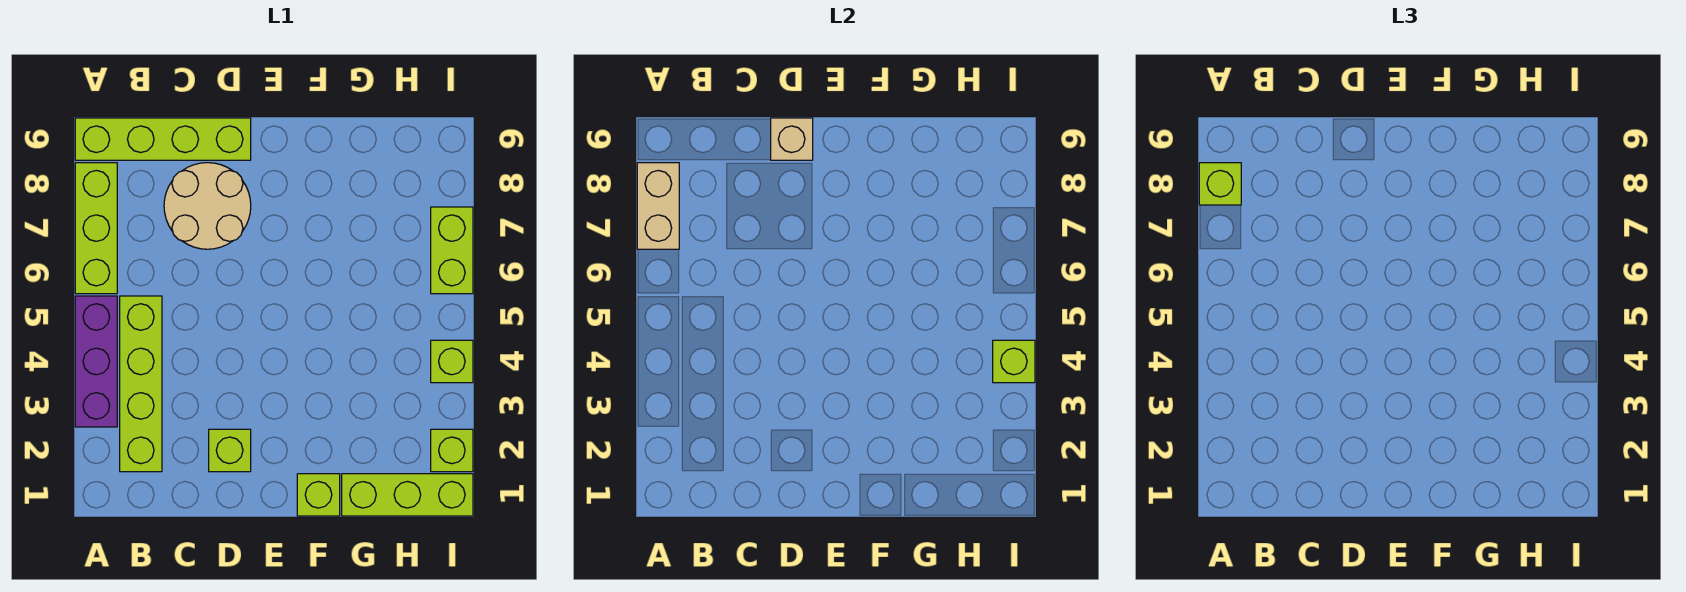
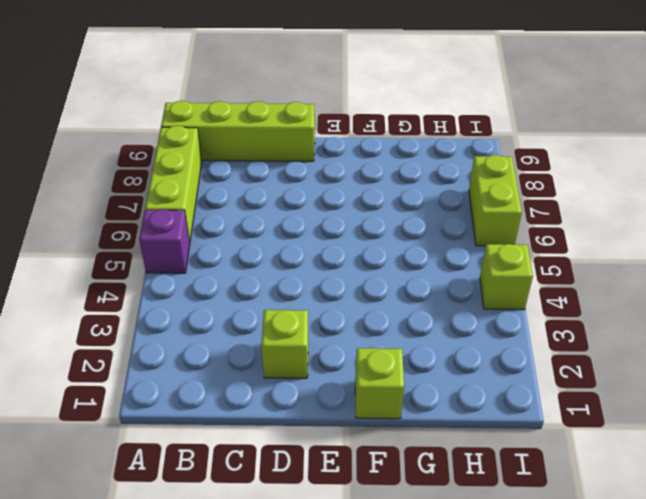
purple brick A5 level 1 -> purple brick A3:A5 level 1
none -> lime brick B2:B5 level 1
none -> tan round brick C7:D8 level 1
none -> lime brick G1:I1 level 1

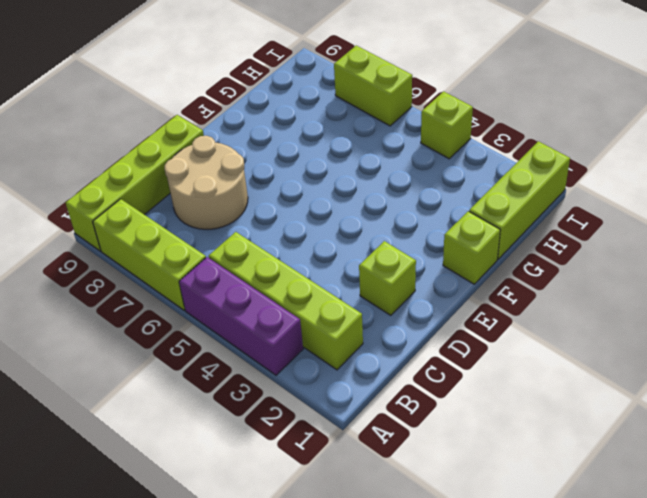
none -> lime brick I2 level 1
none -> tan brick A7:A8 level 2
none -> tan brick D9 level 2

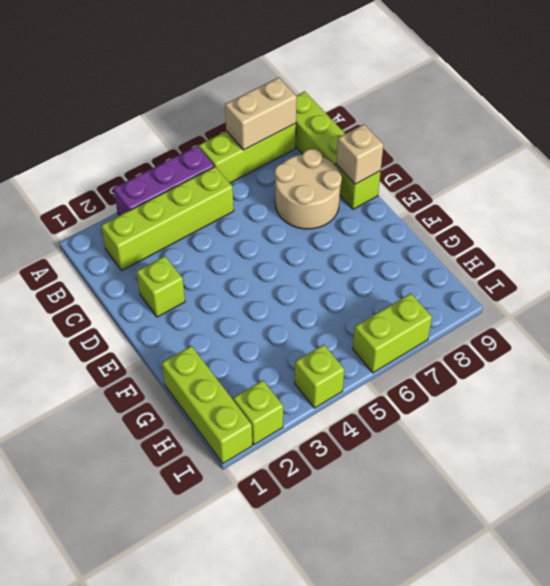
none -> lime brick F1 level 1
none -> lime brick I4 level 2
none -> lime brick A8 level 3

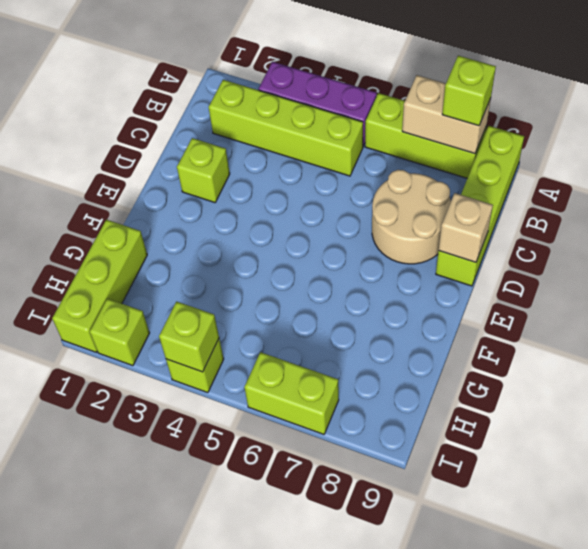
none -> lime brick F1 level 1

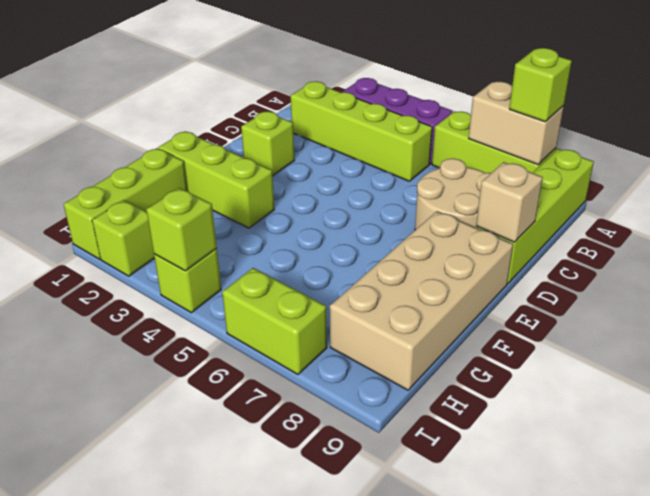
tan brick E8:H9 level 1 -> none
lime brick F1:F3 level 1 -> lime brick F1 level 1

